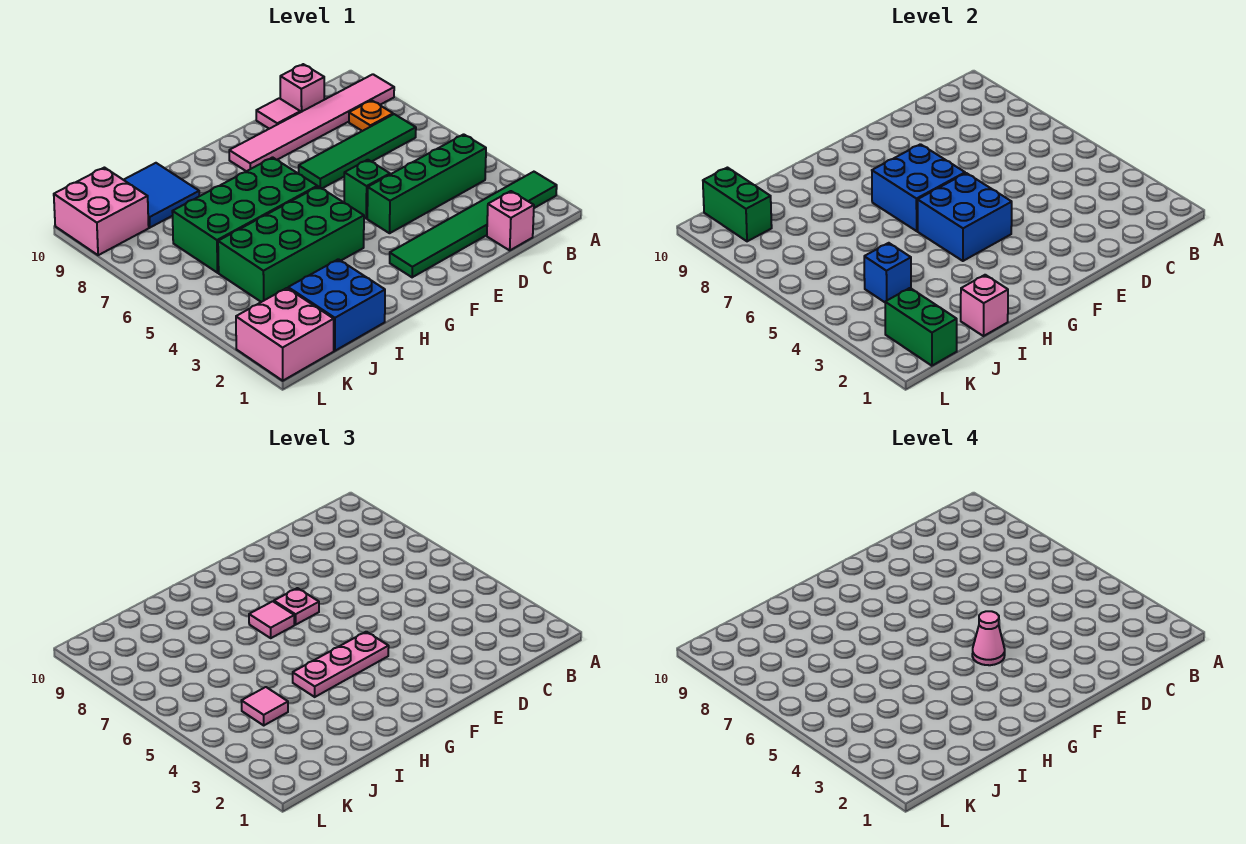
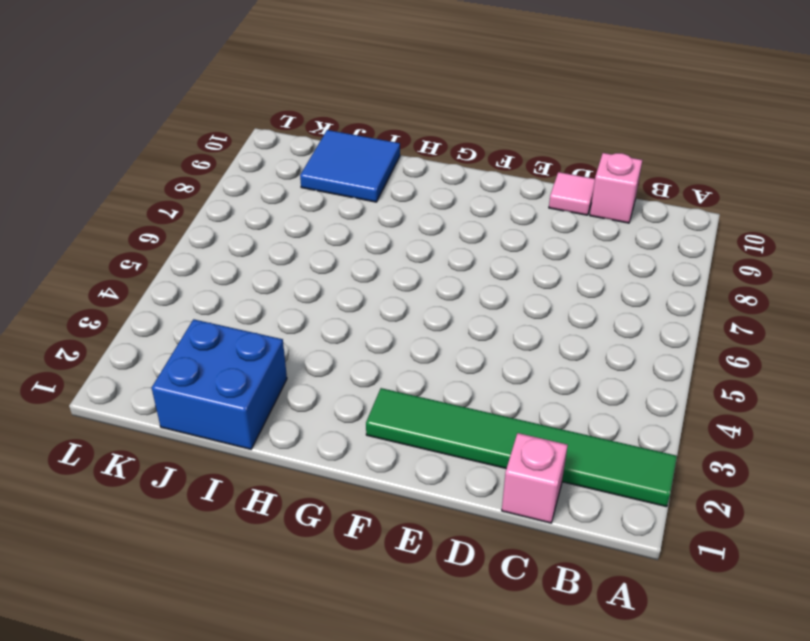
none -> pink tile A9:F9 level 1
none -> green brick B4:E4 level 1
none -> green tile B7:E7 level 1

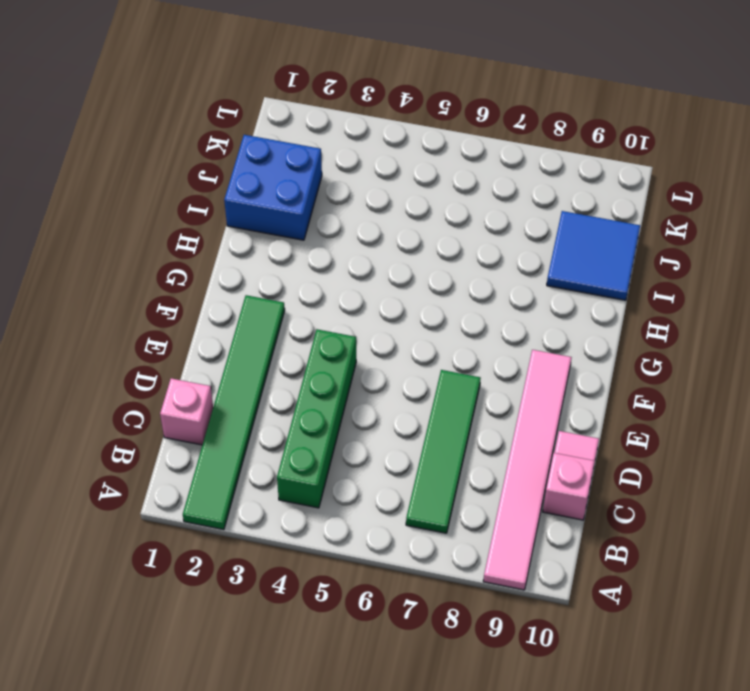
none -> orange plate B8 level 1
none -> green brick E5 level 1
none -> green brick G4:J5 level 1

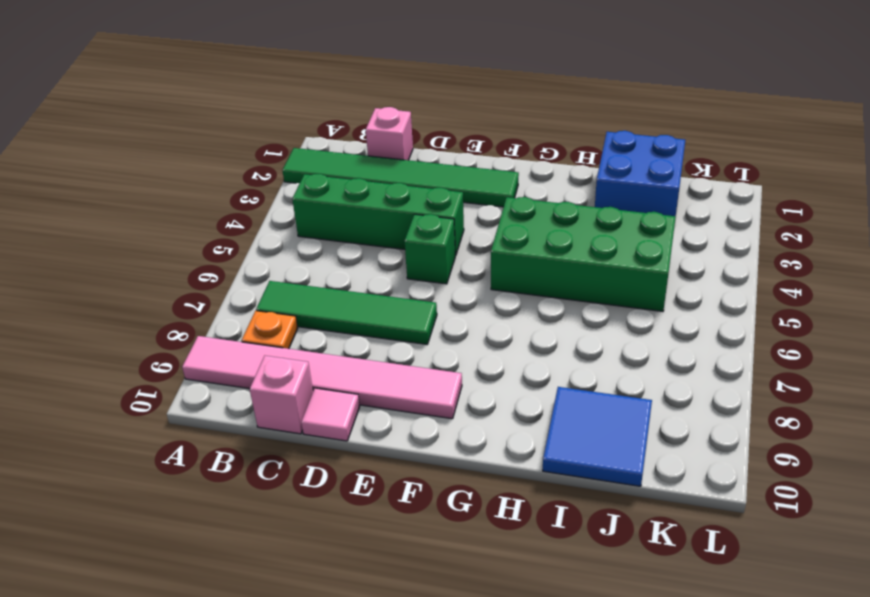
none -> green brick G6:J7 level 1
none -> pink brick K1:L2 level 1
none -> pink brick K9:L10 level 1

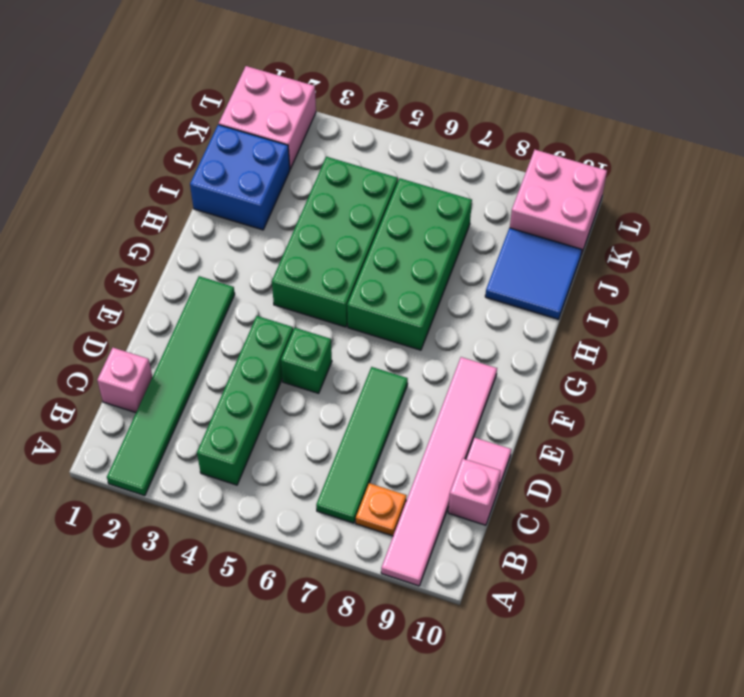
none -> blue brick F4:G5 level 2
none -> blue brick F6:G7 level 2
none -> pink brick I1 level 2

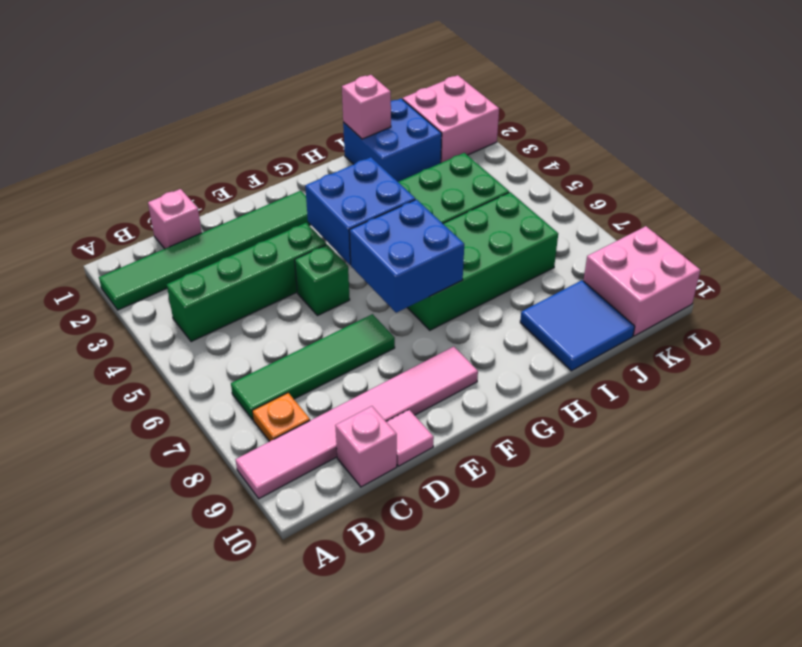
none -> blue brick J4 level 2
none -> green brick K1:K2 level 2
none -> green brick K9:K10 level 2

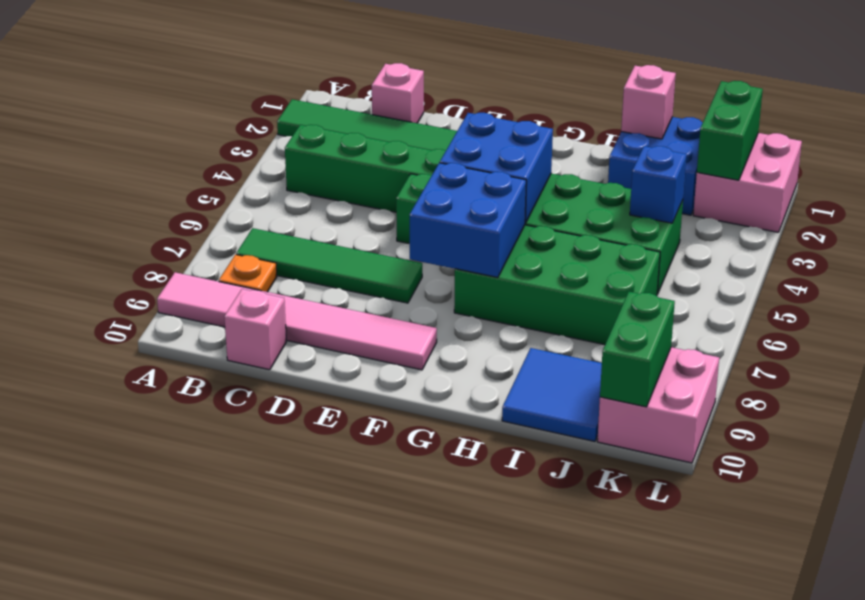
none -> pink tile D10 level 1
none -> pink plate F4:H4 level 3
none -> pink plate F7 level 3

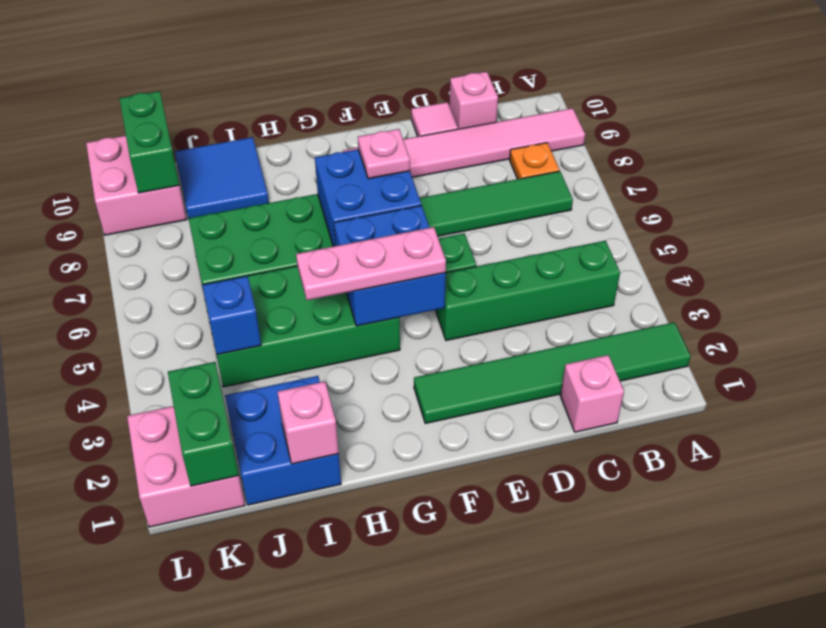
none -> pink tile G7 level 3
none -> pink tile J4 level 3
none -> pink cone F4 level 4

